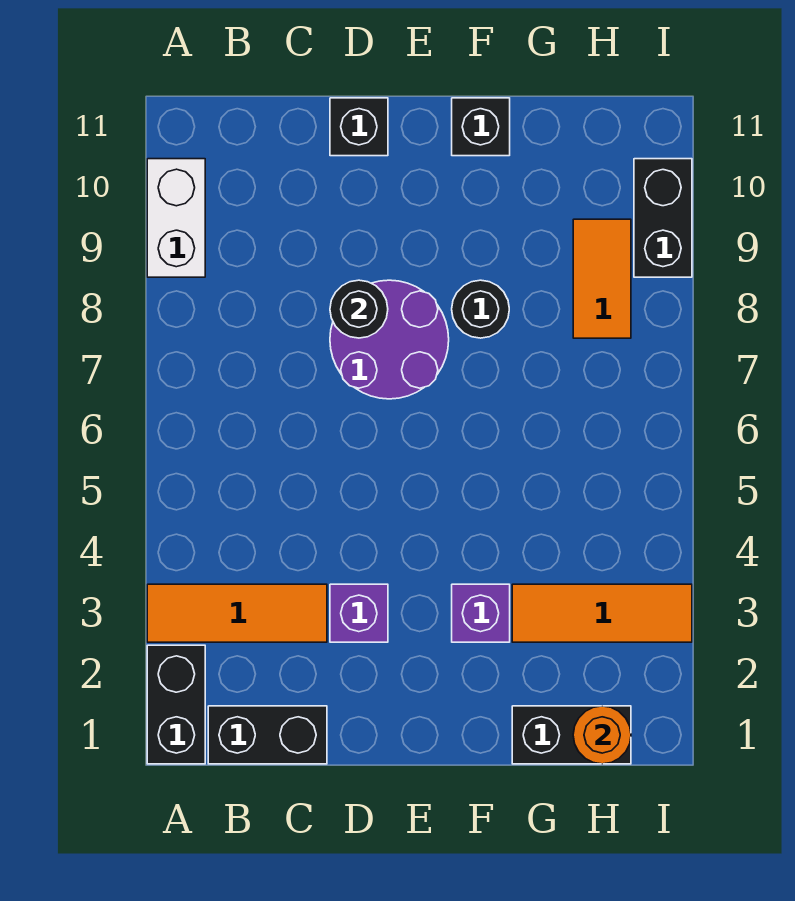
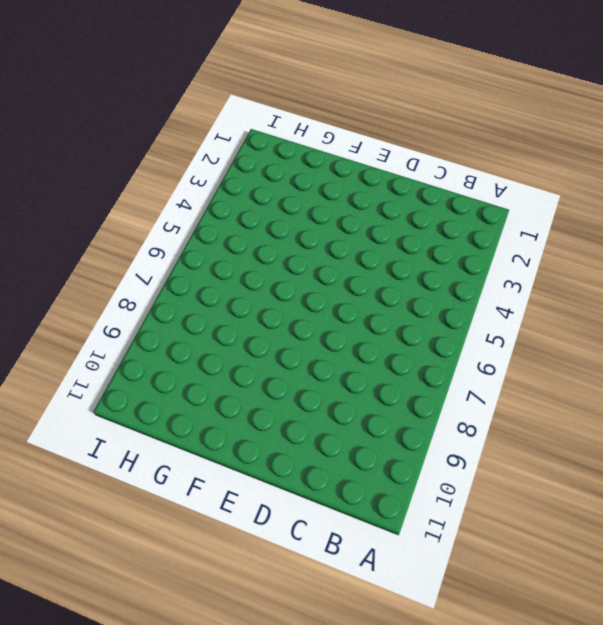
none -> black brick A1:A2 level 1
none -> orange tile A3:C3 level 1
none -> white brick A9:A10 level 1

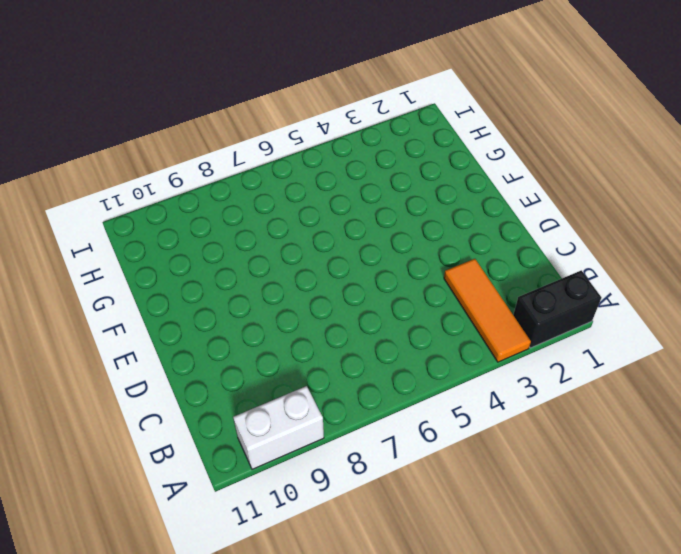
none -> black brick B1:C1 level 1
none -> purple brick D3 level 1
none -> purple round brick D7:E8 level 1

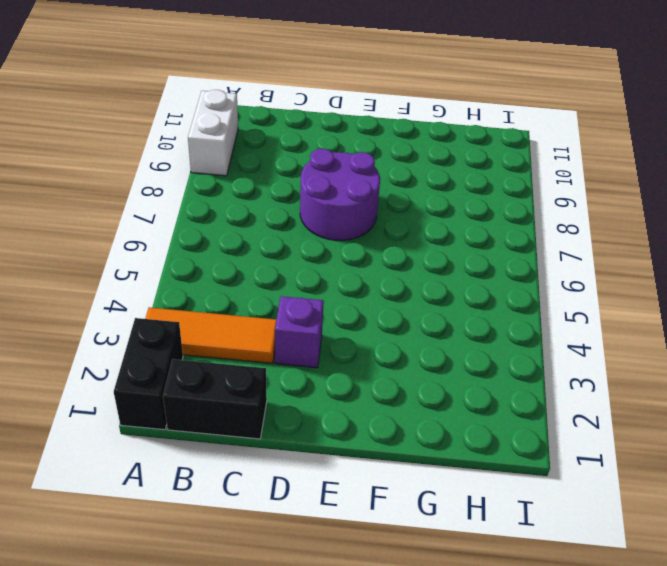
none -> black brick D11 level 1
none -> purple brick F3 level 1
none -> black round brick F8 level 1

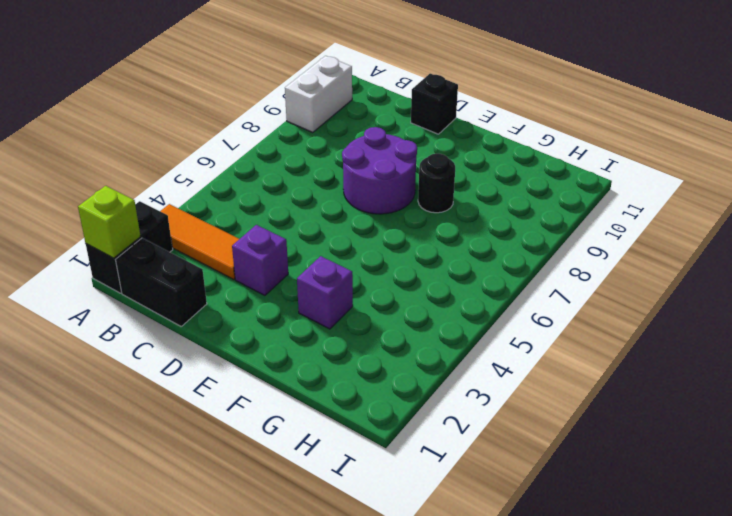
lime brick A1 level 2 -> none
none -> black brick F11 level 1
none -> black brick G1:H1 level 1
none -> orange tile G3:I3 level 1

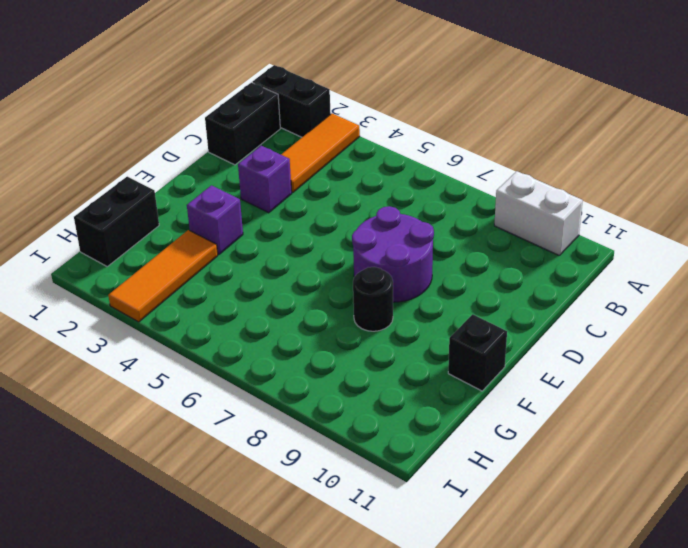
none -> black brick D11 level 1
none -> orange tile H8:H9 level 1
none -> black brick I9:I10 level 1

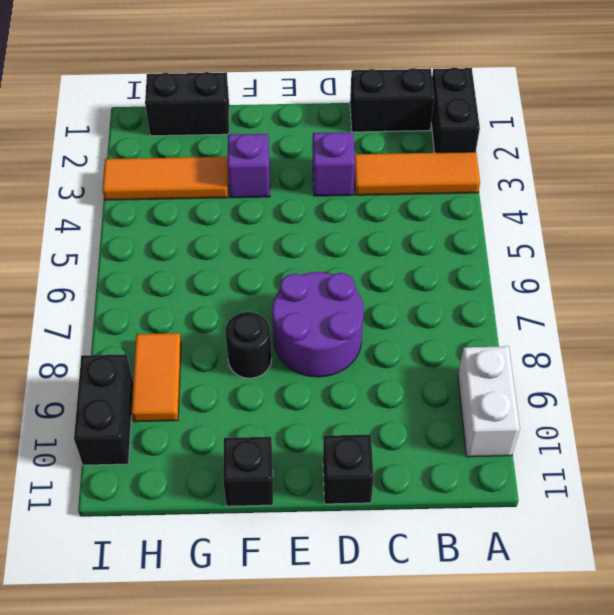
none -> black round brick D8 level 2
none -> orange round brick H1 level 2

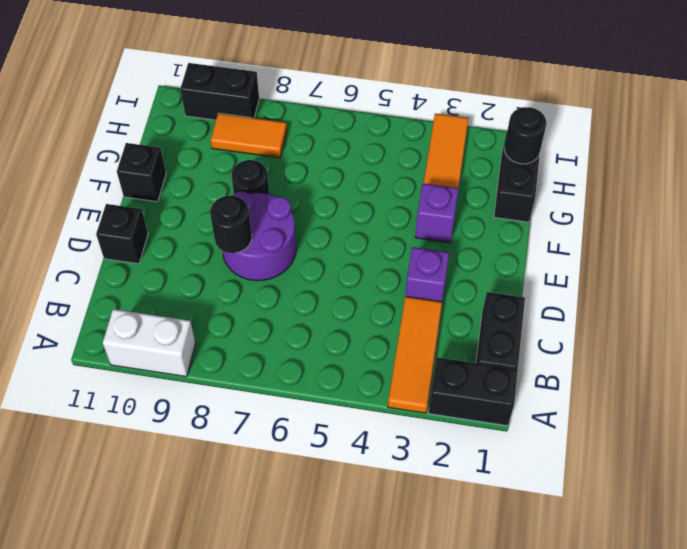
black round brick H1 level 2 -> orange round brick H1 level 2

